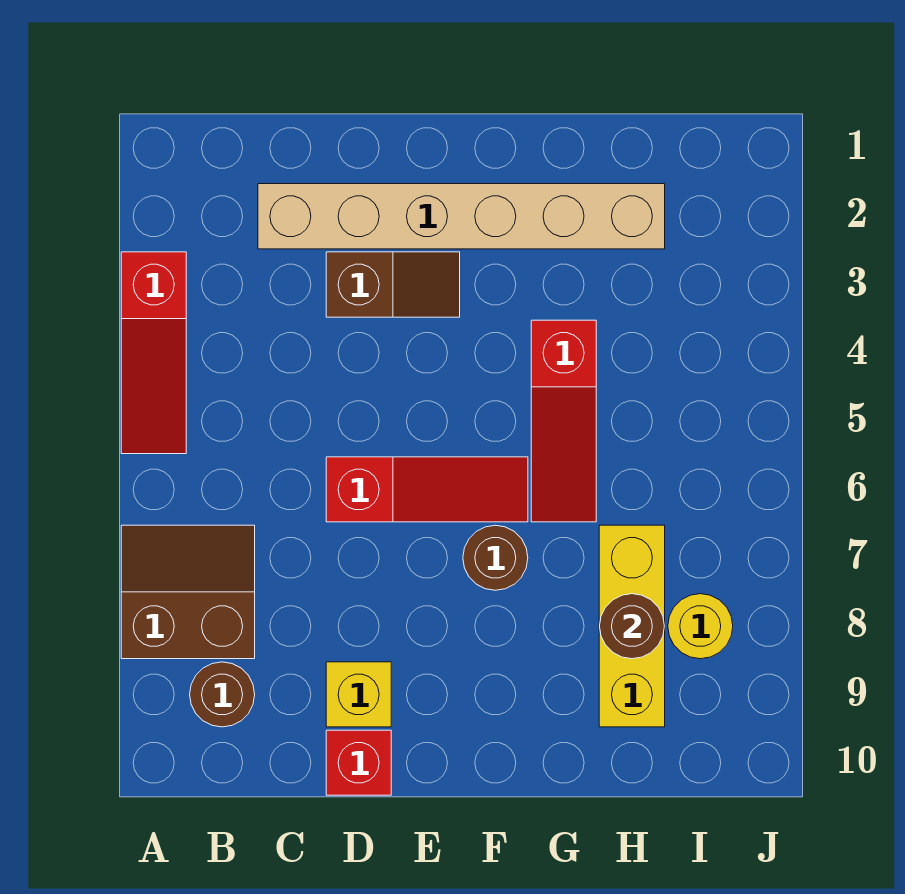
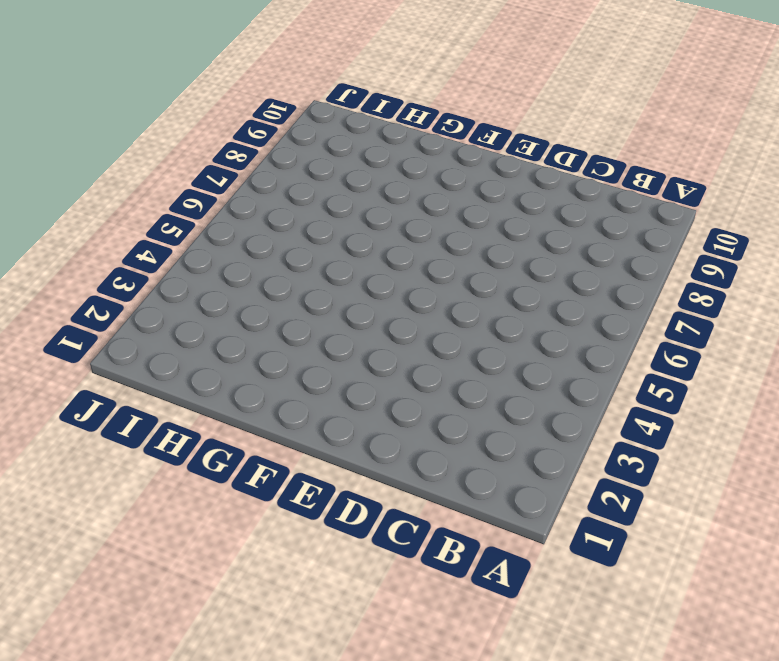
none -> red slope A3:A5 level 1 top 3
none -> brown slope A7:B8 level 1 top 8
none -> brown round brick B9 level 1

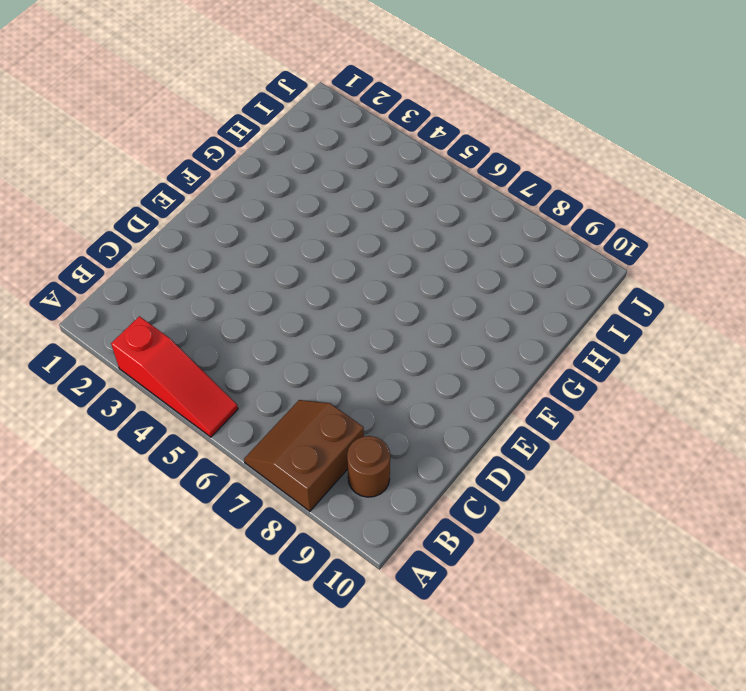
none -> tan brick C2:H2 level 1
none -> brown slope D3:E3 level 1 top D
none -> red slope D6:F6 level 1 top D

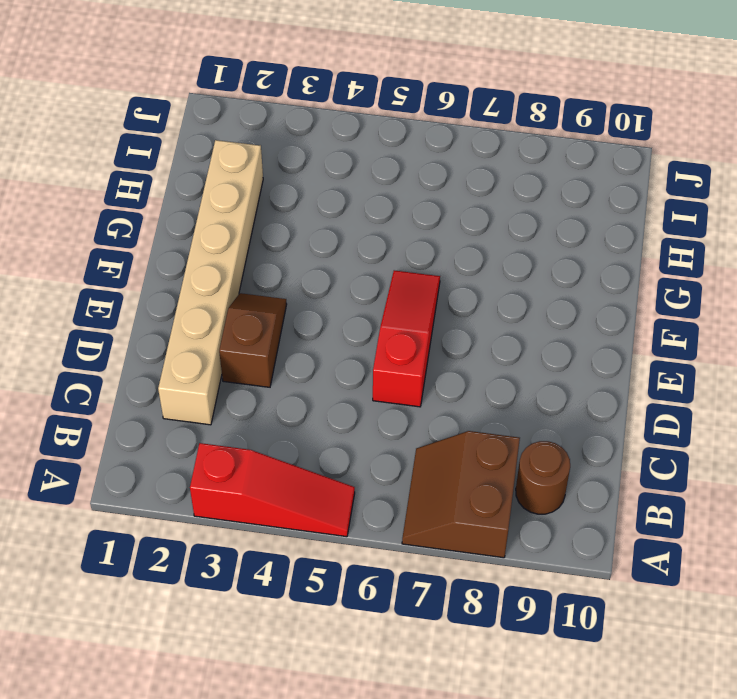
none -> yellow brick D9 level 1
none -> red brick D10 level 1
none -> brown round brick F7 level 1

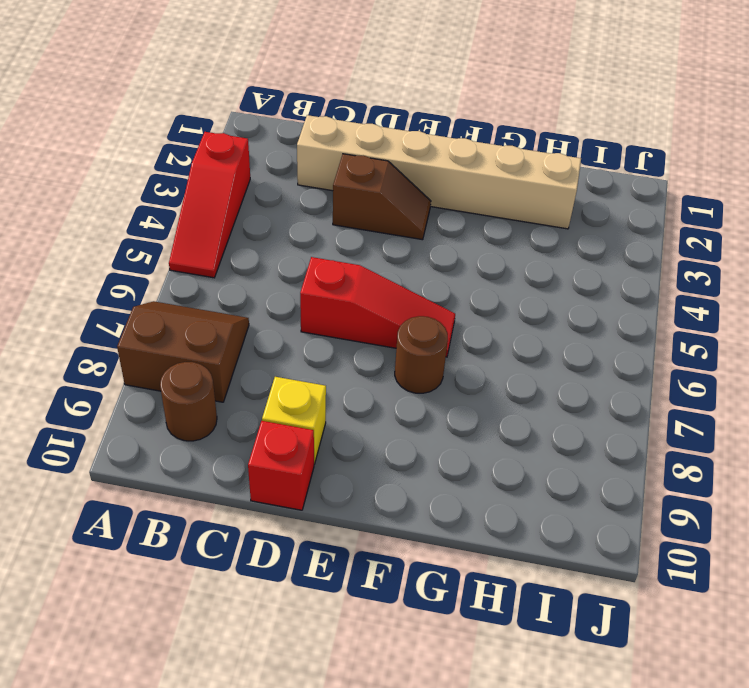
none -> red slope G4:G6 level 1 top 4
none -> yellow brick H7:H9 level 1
none -> yellow round brick I8 level 1

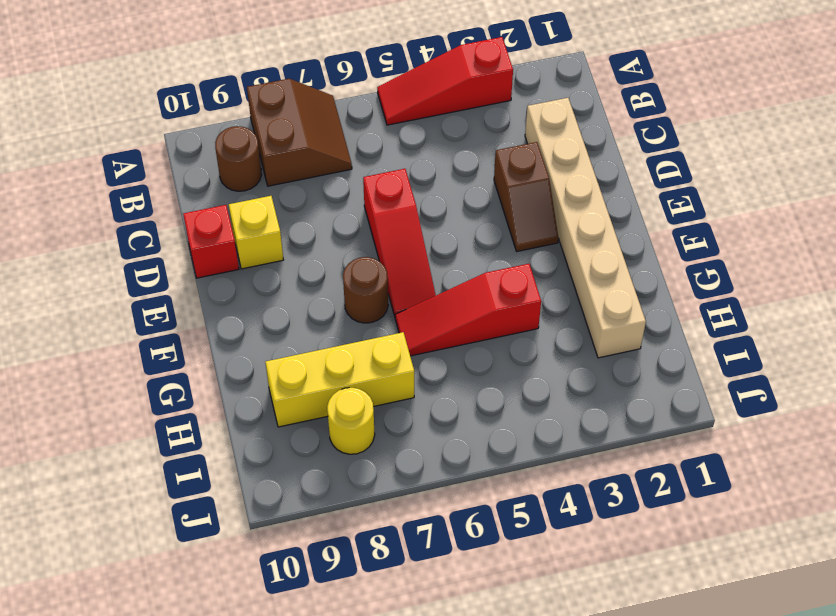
none -> brown round brick H8 level 2

